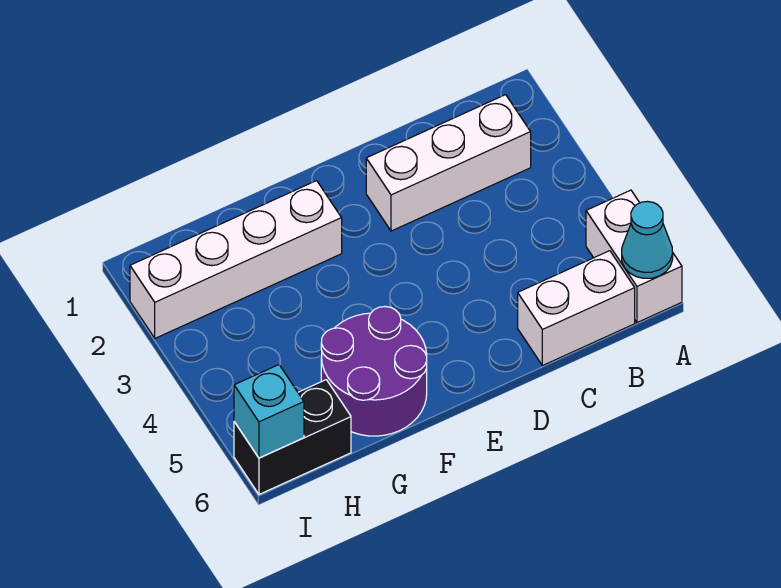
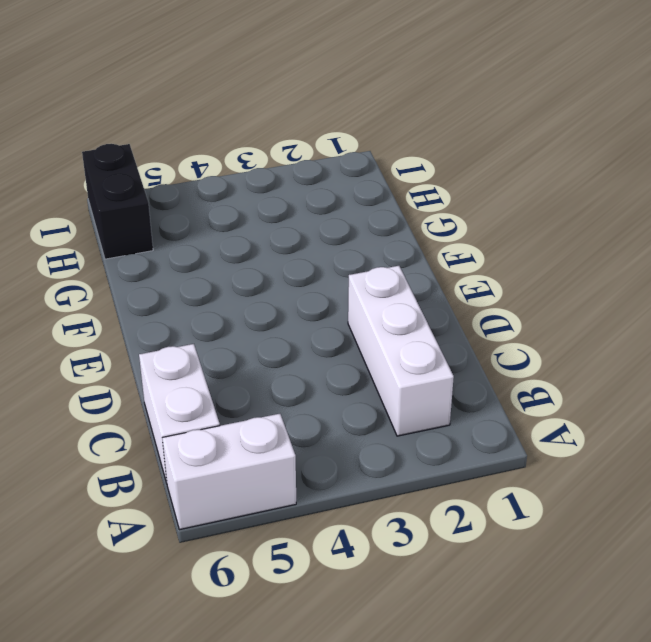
none -> white brick F2:I2 level 1
none -> purple round brick F5:G6 level 1

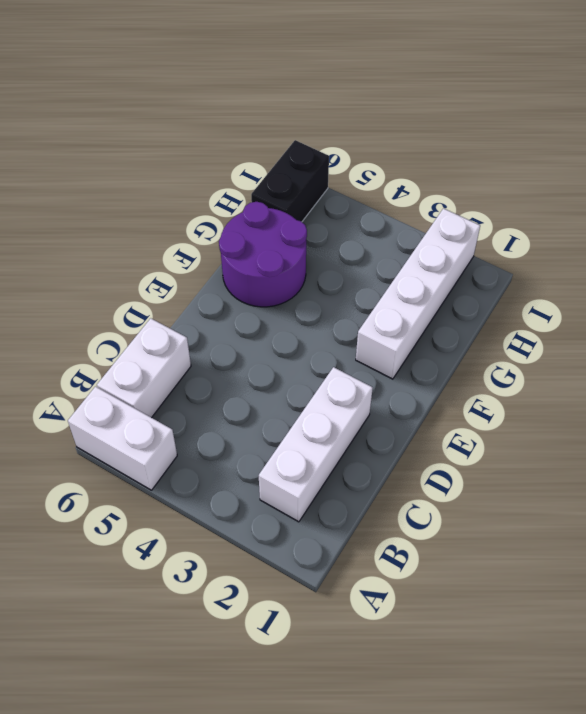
none -> cyan cone A6 level 2
none -> cyan brick I6 level 2

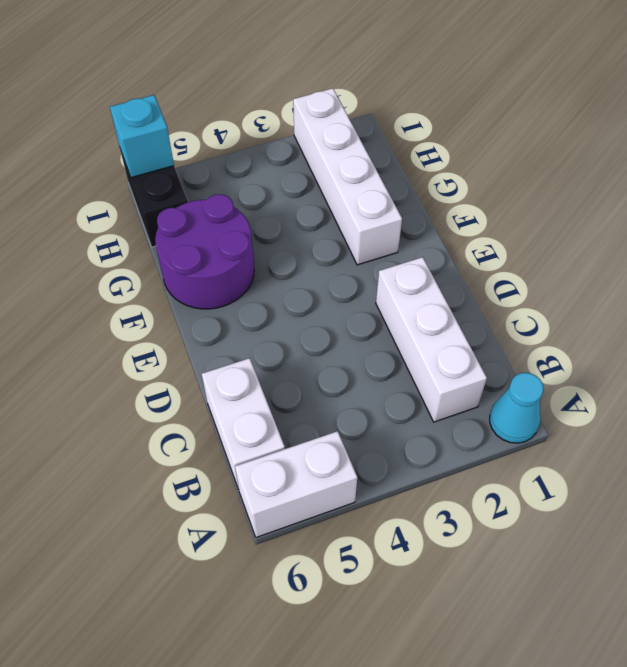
cyan cone A1 level 1 -> cyan cone A6 level 2

